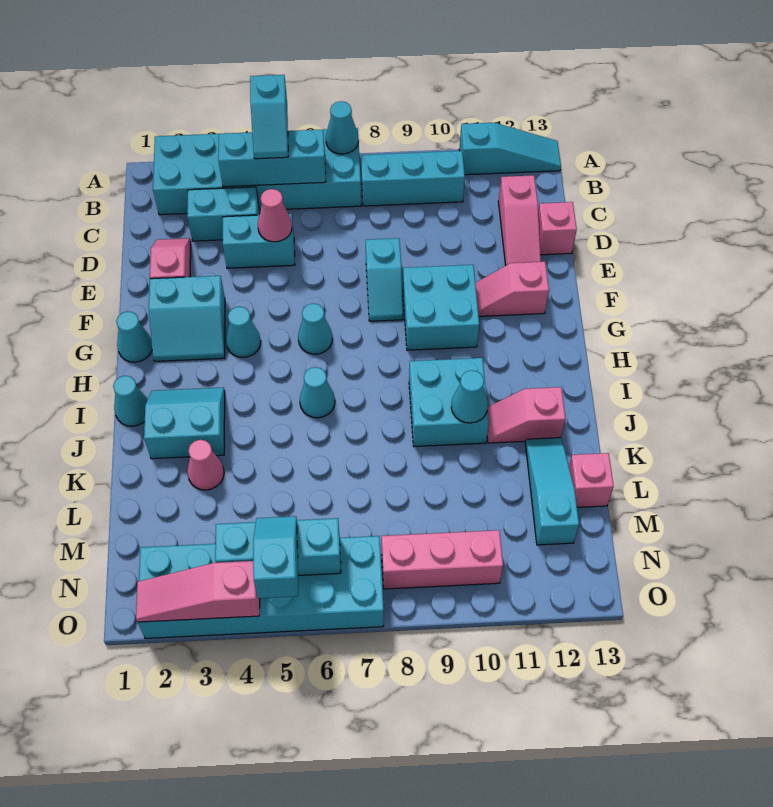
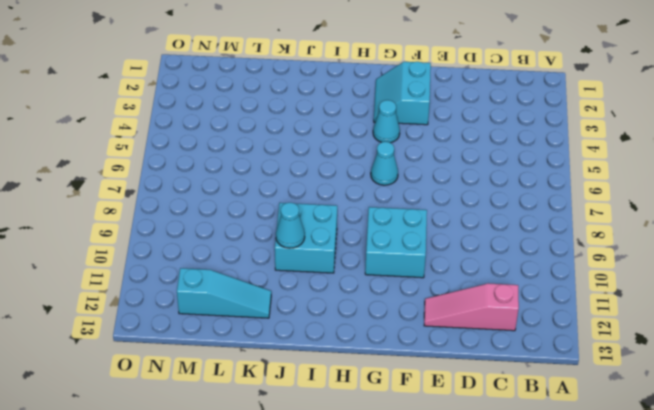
none -> cyan brick A2:B7 level 1
none -> cyan slope A11:A13 level 1 top 11
none -> cyan brick B8:B10 level 1
none -> cyan brick C3:C4 level 1

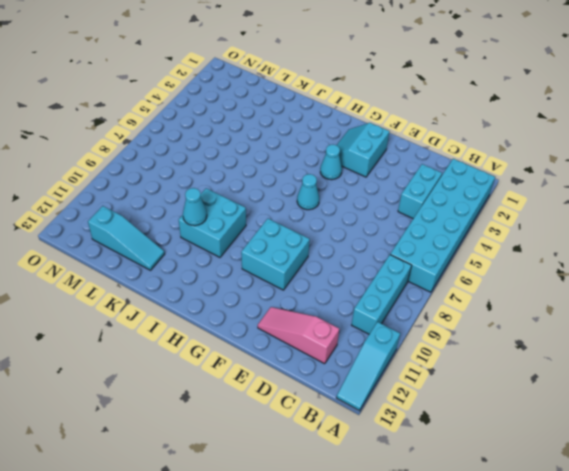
none -> pink slope D2:E2 level 1 top E
none -> cyan brick D4:D5 level 1
none -> pink brick D13 level 1
none -> cyan slope E8:F8 level 1 top E

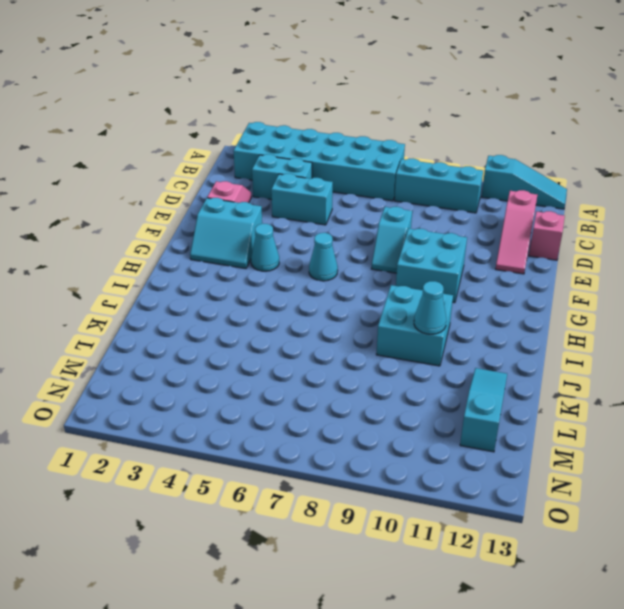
none -> pink slope F11:F12 level 1 top 12
none -> cyan cone G1 level 1
none -> cyan cone I1 level 1
none -> cyan slope I2:J3 level 1 top J

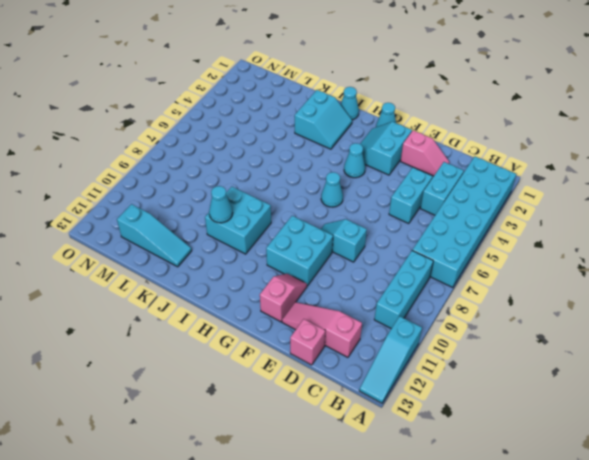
none -> cyan cone I6 level 1
none -> pink slope J11:J12 level 1 top 12
none -> pink cone K3 level 1
none -> pink brick L13 level 1

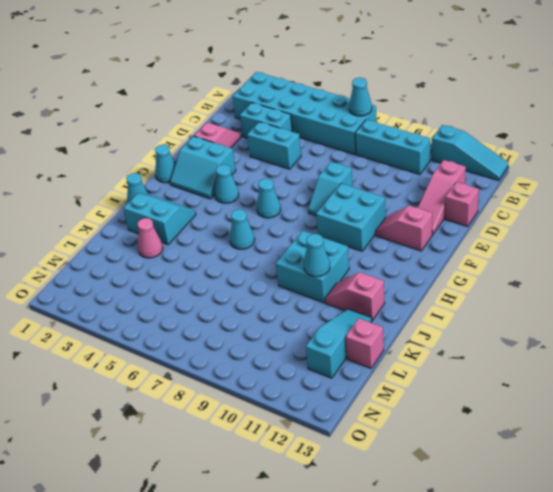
none -> cyan brick N2:O7 level 1
none -> pink brick N8:N10 level 1
none -> cyan brick B4:B6 level 2
none -> pink cone D5 level 2

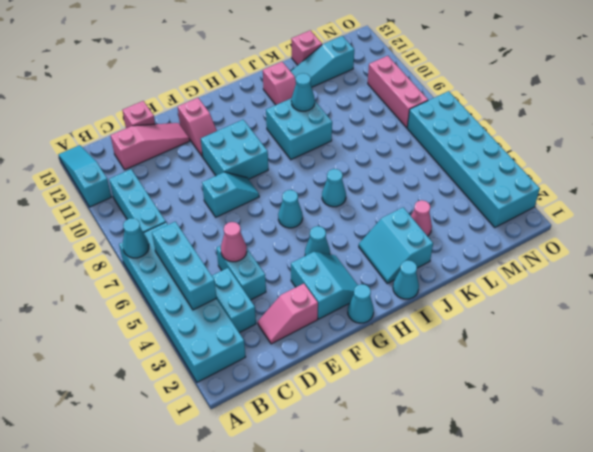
none -> cyan brick N4:N6 level 2
none -> pink slope O2:O4 level 2 top 4
none -> cyan slope A5:B5 level 3 top A
none -> cyan slope N5:O5 level 3 top O

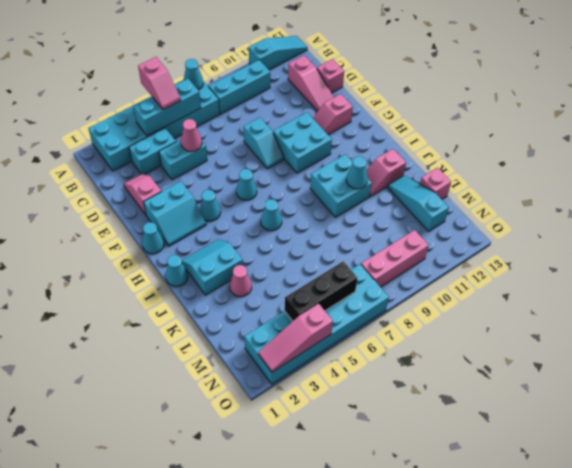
pink slope A5:B5 level 3 top A -> cyan slope A5:B5 level 3 top A
black brick N4:N6 level 2 -> cyan brick N4:N6 level 2
none -> cyan slope N5:O5 level 3 top O

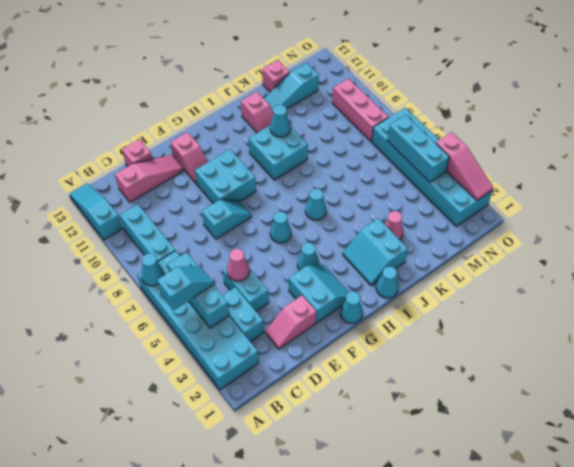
none -> cyan slope N5:O5 level 3 top O

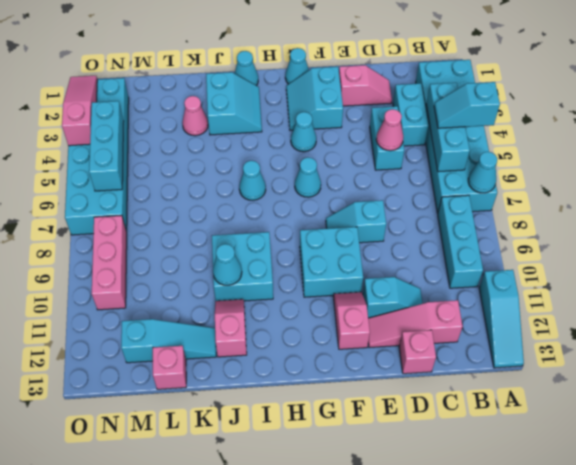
cyan slope D11:E11 level 1 top E -> cyan slope N5:O5 level 3 top O

